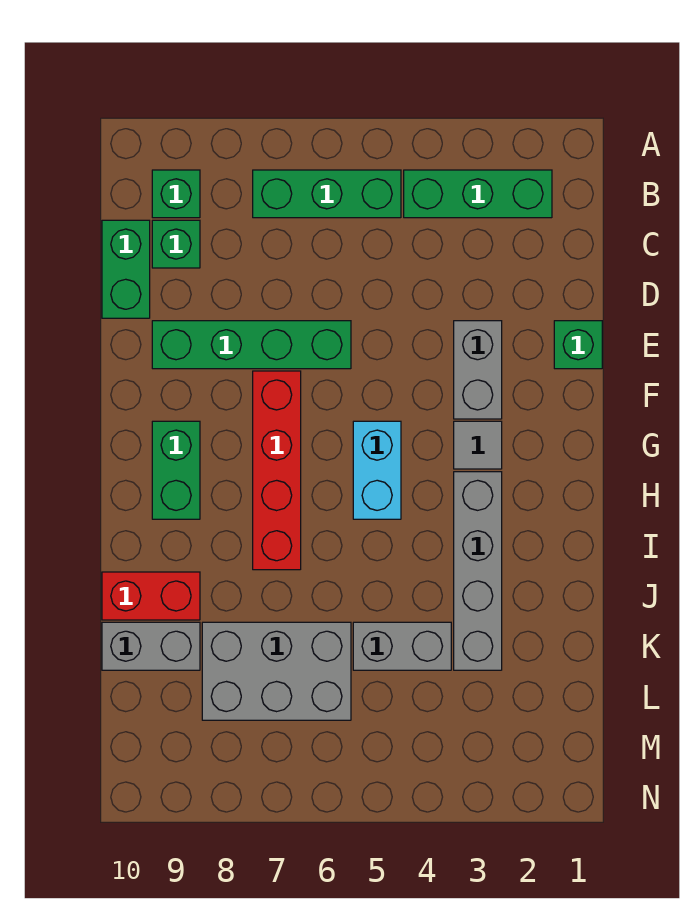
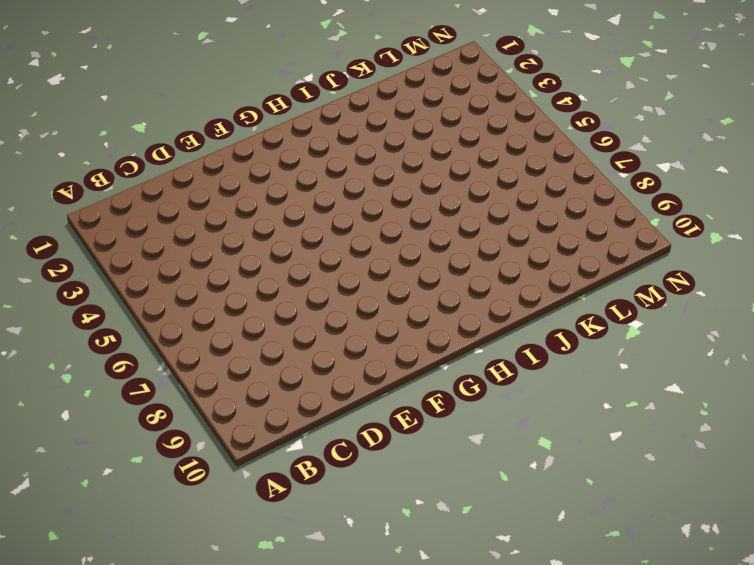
none -> green brick B2:B4 level 1
none -> green brick B5:B7 level 1
none -> green brick B9 level 1

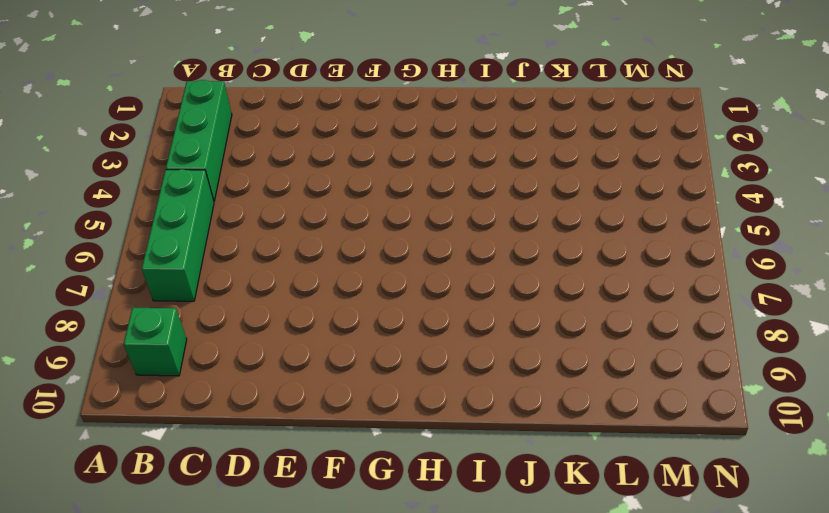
none -> green brick C9 level 1
none -> green brick C10:D10 level 1
none -> green brick E1 level 1

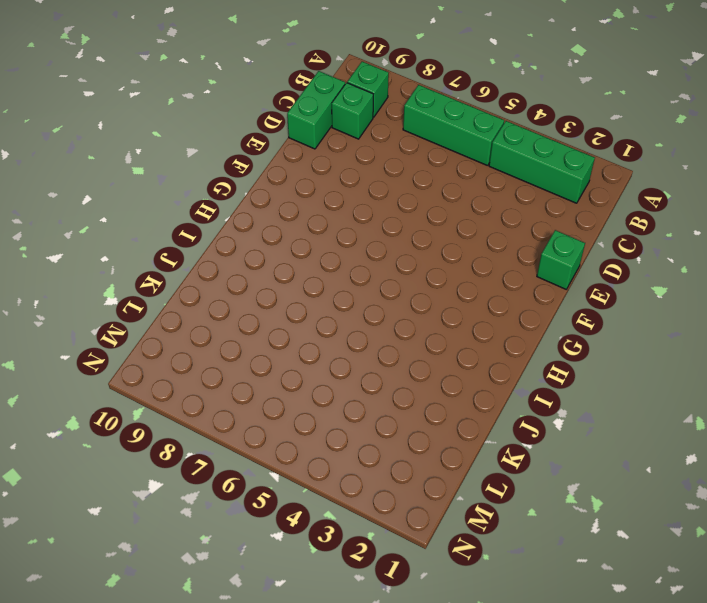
none -> grey brick E3:F3 level 1
none -> green brick E6:E9 level 1
none -> red brick F7:I7 level 1

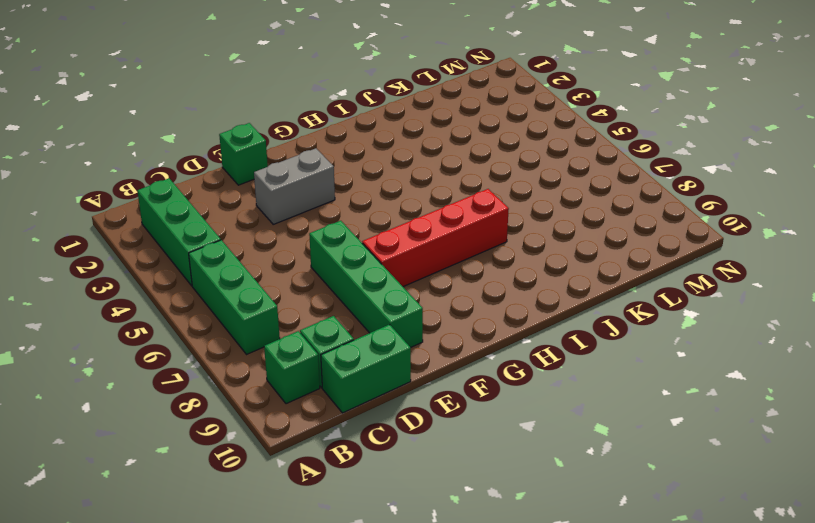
none -> grey tile G3 level 1
none -> cyan brick G5:H5 level 1
none -> green brick G9:H9 level 1

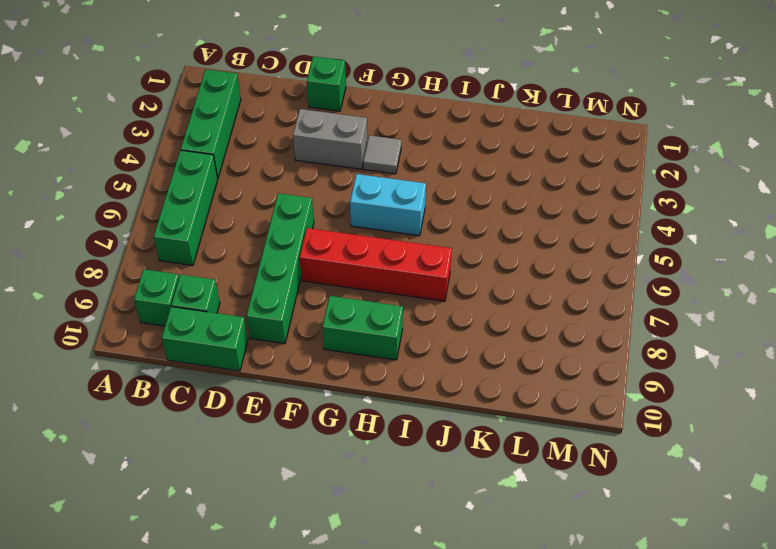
none -> grey brick H3:K3 level 1
none -> red brick J9:J10 level 1
none -> grey brick K4:K5 level 1

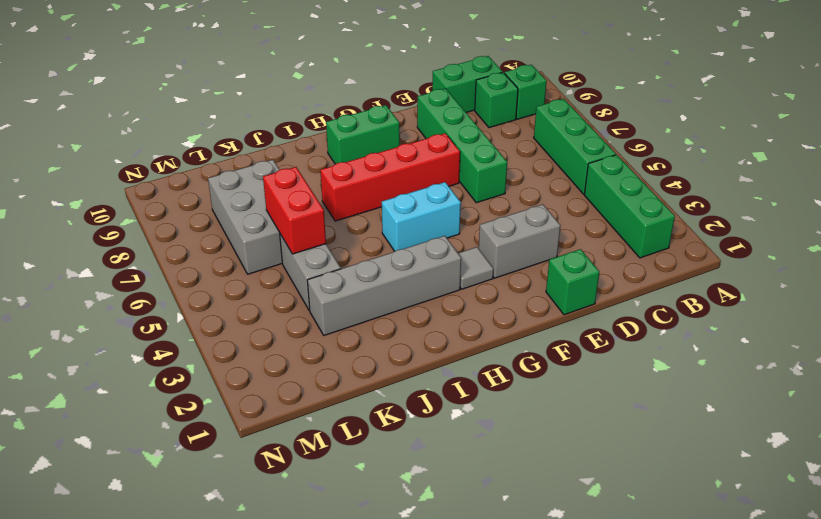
red brick K5:K6 level 2 -> red brick J9:J10 level 1
none -> grey brick K9:K10 level 1

